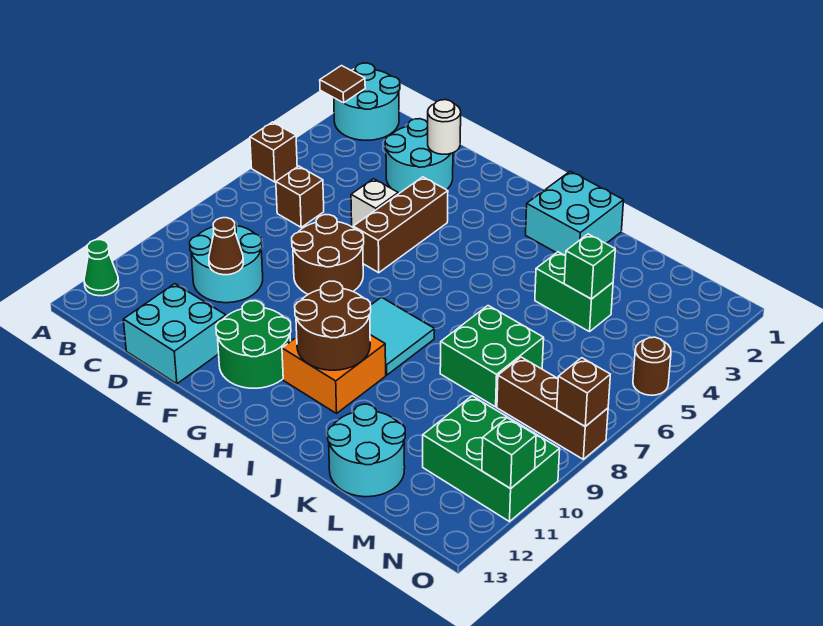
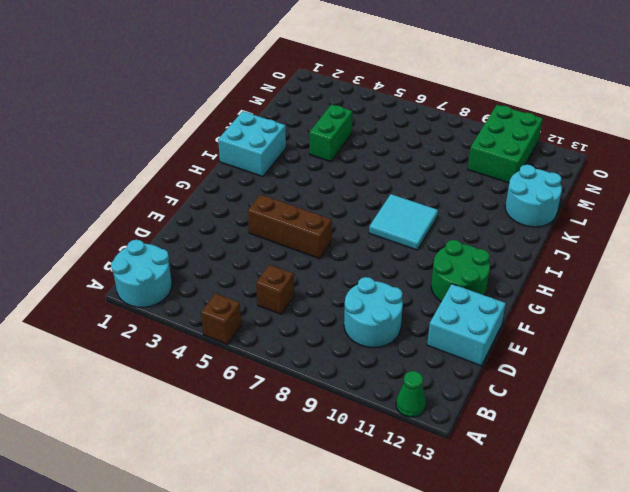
none -> cyan round brick D2:E3 level 1
none -> white brick E5 level 1
none -> brown round brick E7:F8 level 1

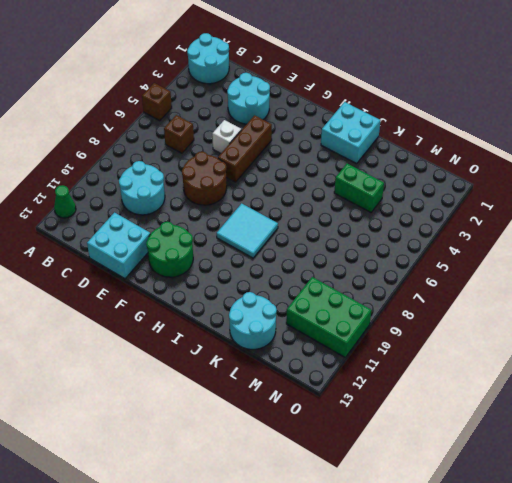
none -> orange brick H10:I11 level 1
none -> green brick K7:L8 level 1
none -> brown brick M8:O8 level 1

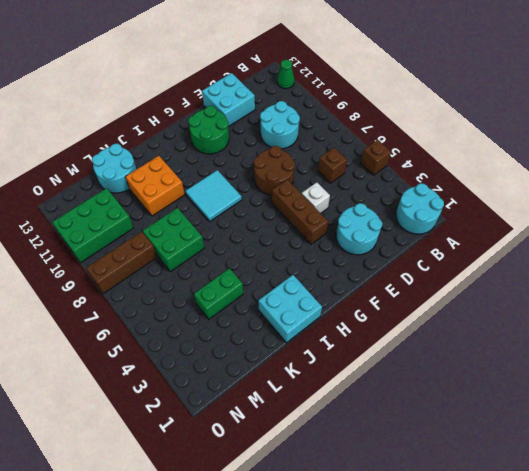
orange brick J10:K11 level 1 -> orange brick H10:I11 level 1
none -> brown round brick O5 level 1
none -> brown tile A2 level 2
none -> brown cone D10 level 2

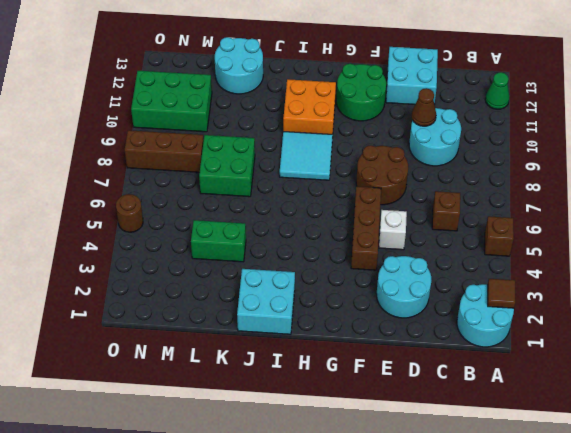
none -> white round brick E2 level 2
none -> brown round brick H10:I11 level 2
none -> green brick L4 level 2

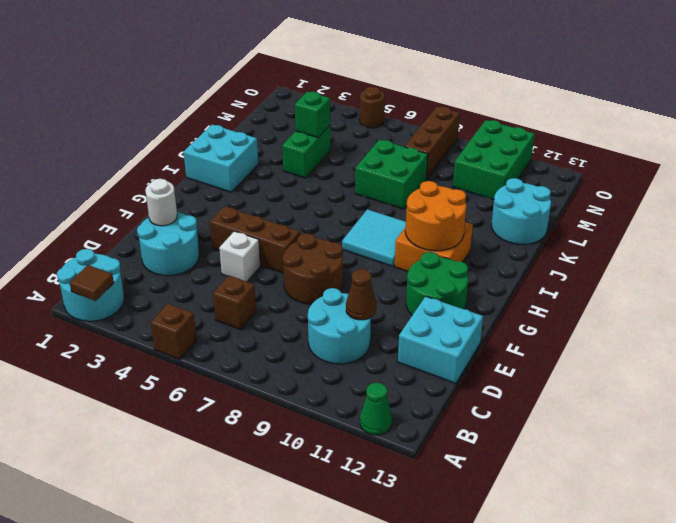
orange round brick H10:I11 level 2 -> brown round brick H10:I11 level 2
none -> brown brick O8 level 2
none -> green brick O11 level 2

